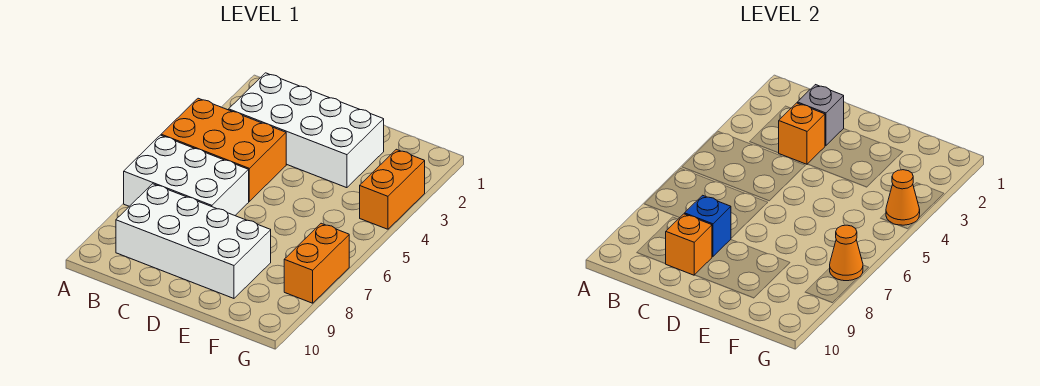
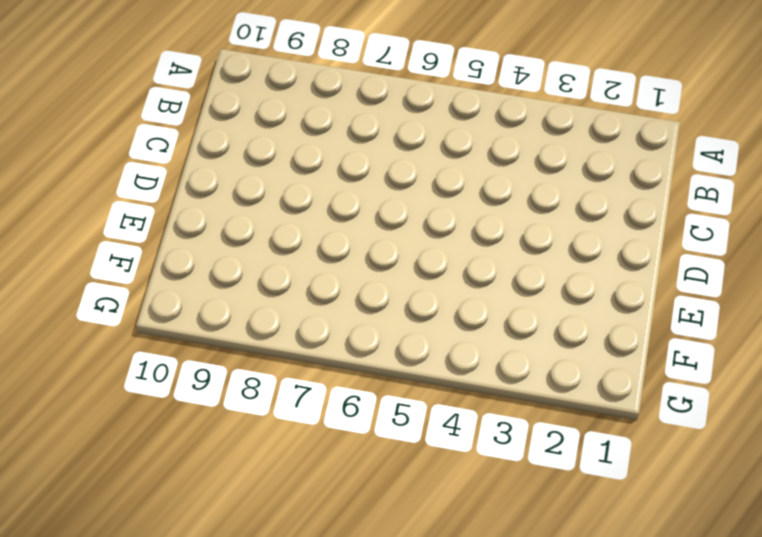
none -> orange brick A4:C5 level 1
none -> white brick A6:C7 level 1
none -> white brick B2:E3 level 1

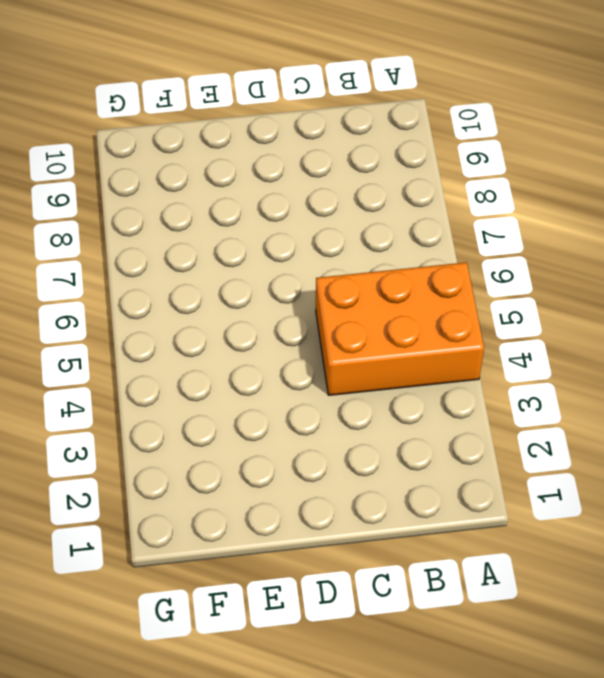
none -> white brick A6:C7 level 1
none -> white brick B2:E3 level 1
none -> white brick B8:E9 level 1

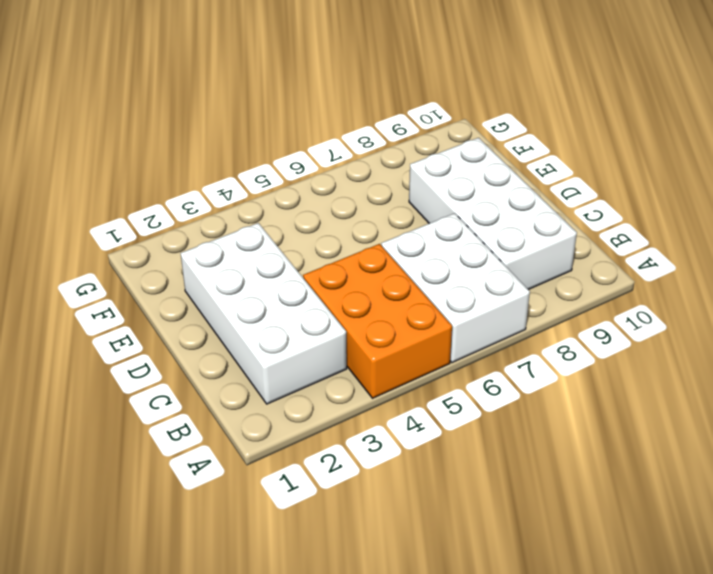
none -> orange brick G3:G4 level 1
none -> orange brick G7:G8 level 1
none -> grey brick C2 level 2

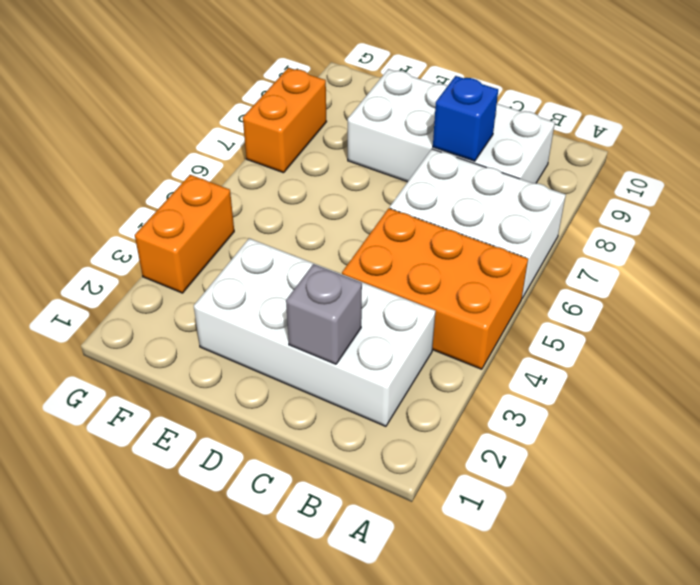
none -> orange brick C3 level 2
none -> orange brick C9 level 2
none -> orange cone G4 level 2

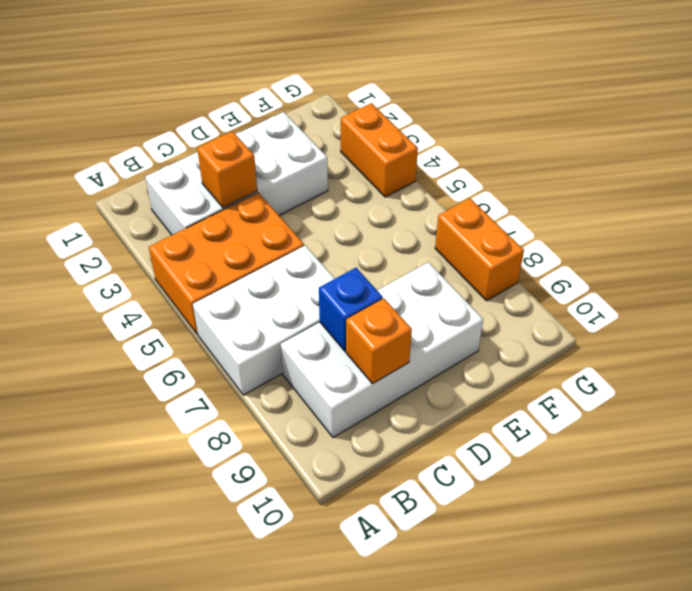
none -> grey brick C2 level 2
none -> orange cone G4 level 2
none -> orange cone G7 level 2

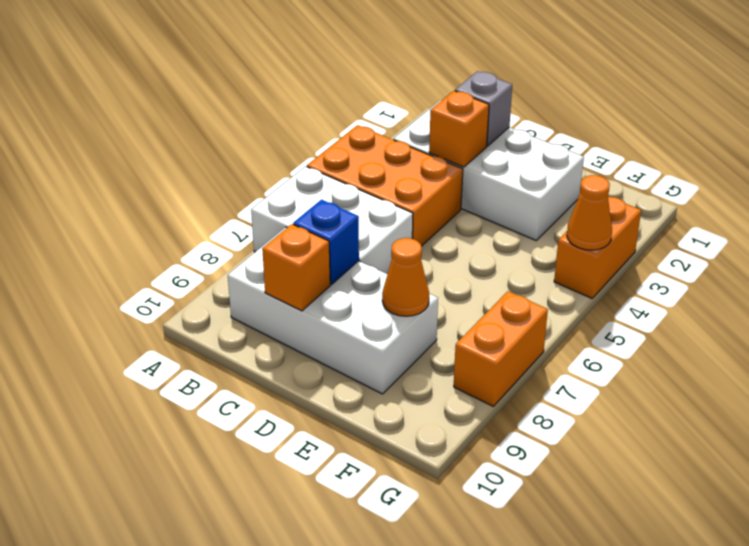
orange cone E8 level 2 -> orange cone G7 level 2

